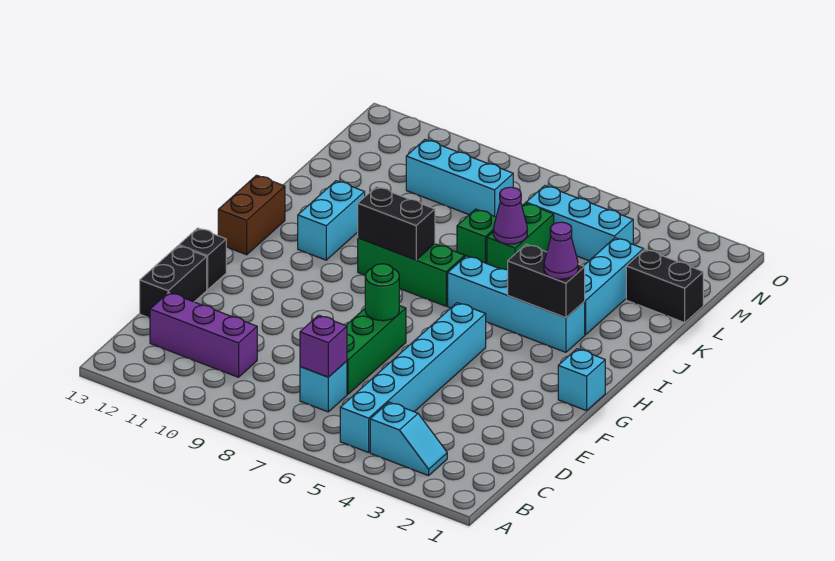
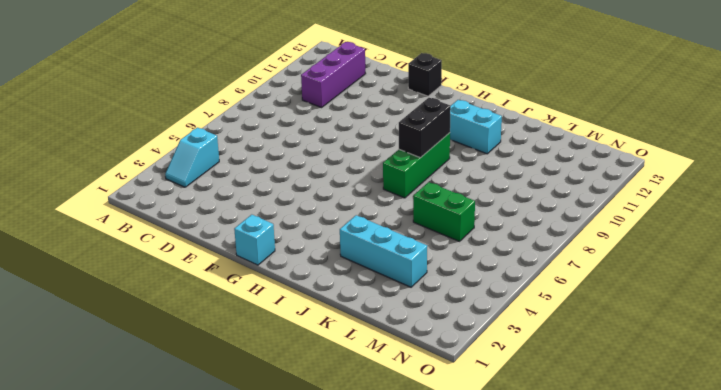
none -> cyan brick B5:G5 level 1
none -> cyan brick C7 level 1
none -> green brick D7:F7 level 1

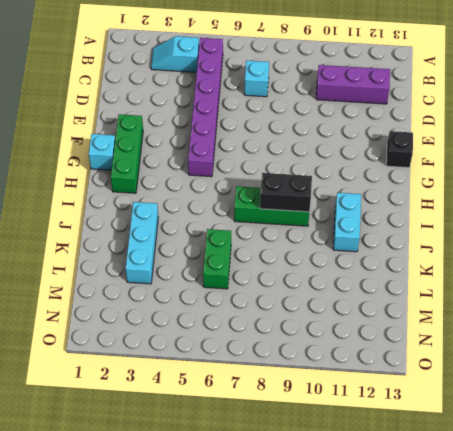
purple brick B5:G5 level 1 -> cyan brick B5:G5 level 1
green brick F2:H2 level 1 -> green brick D7:F7 level 1
none -> black brick D13:E13 level 1
none -> brown brick H13:I13 level 1
none -> cyan brick I3:I6 level 1

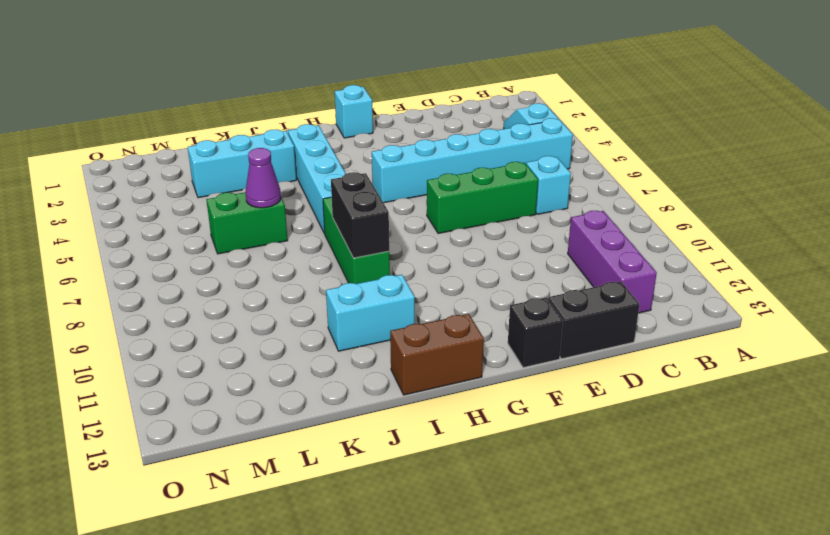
none -> green brick K7 level 1
none -> black brick L1:L2 level 1
none -> cyan brick M4:M6 level 1

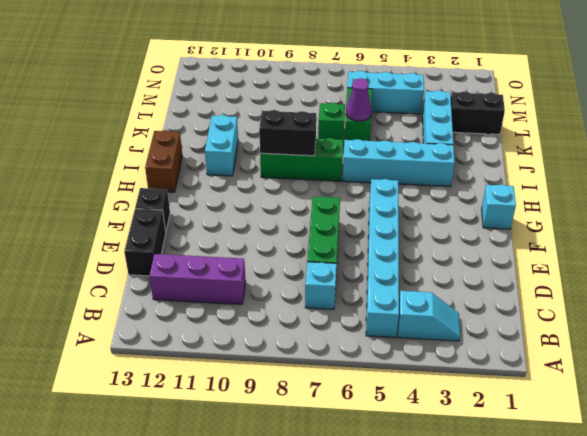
none -> cyan brick M8:M10 level 1
none -> purple brick C7 level 2
none -> green round brick F7 level 2

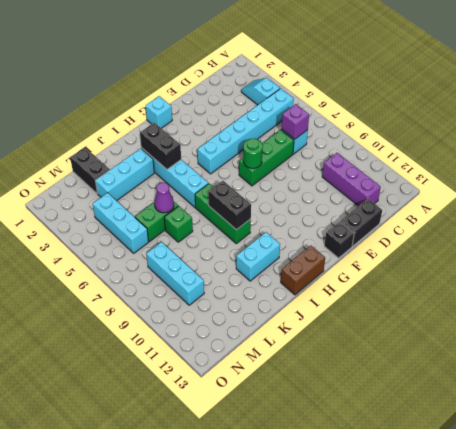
none -> purple cone I3 level 3

